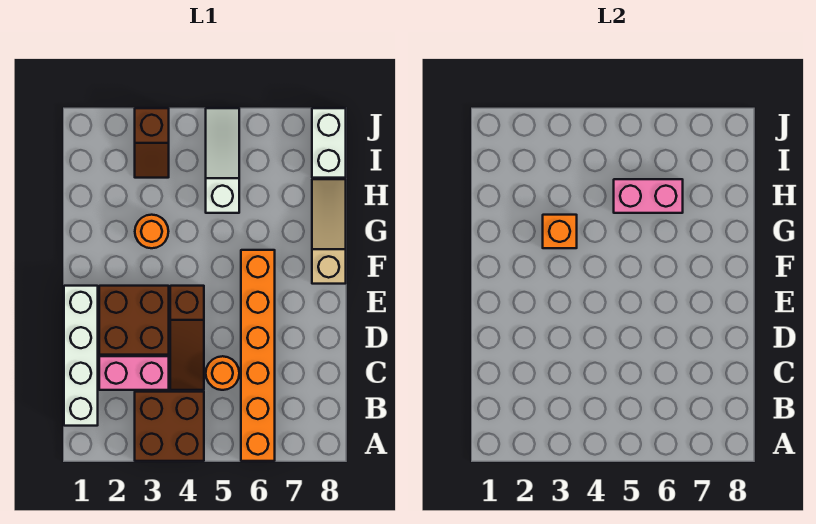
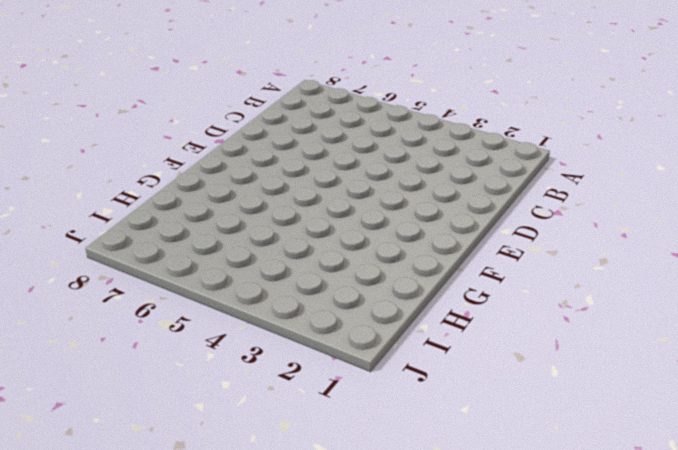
none -> brown brick A3:B4 level 1
none -> orange brick A6:F6 level 1
none -> white brick B1:E1 level 1

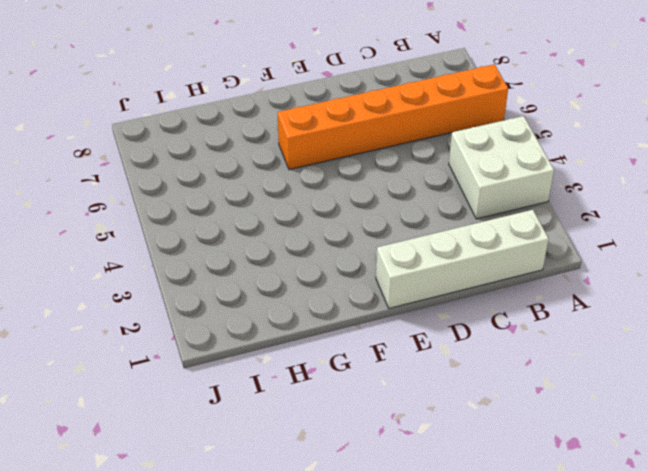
white brick A3:B4 level 1 -> brown brick A3:B4 level 1
none -> pink brick C2:C3 level 1
none -> brown slope C4:E4 level 1 top E
none -> orange round brick C5 level 1

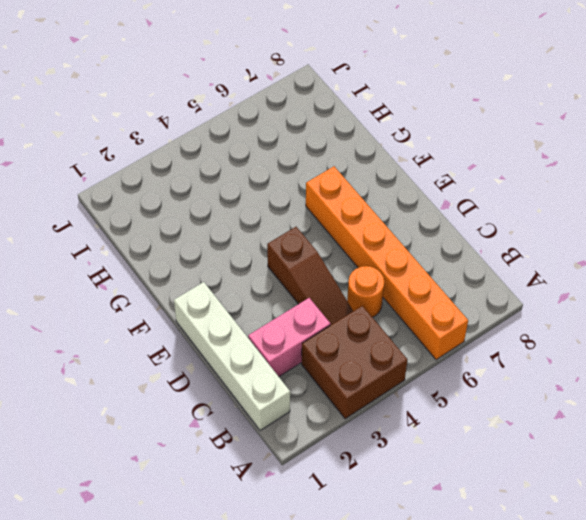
none -> brown brick D2:E3 level 1
none -> tan slope F8:H8 level 1 top F
none -> orange round brick G3 level 1

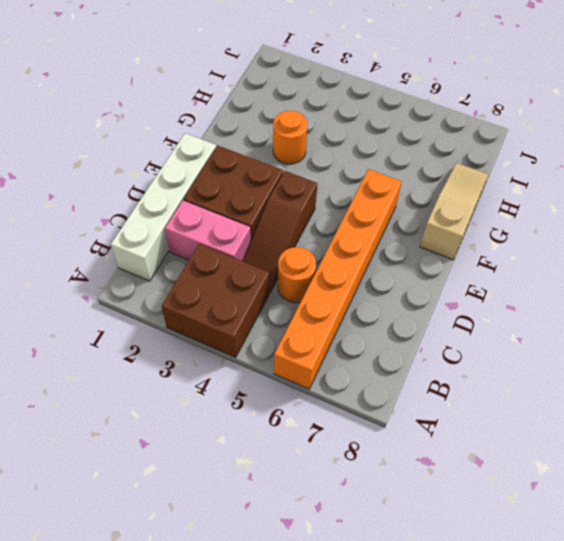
none -> white slope H5:J5 level 1 top H
none -> brown slope I3:J3 level 1 top J
none -> white brick I8:J8 level 1

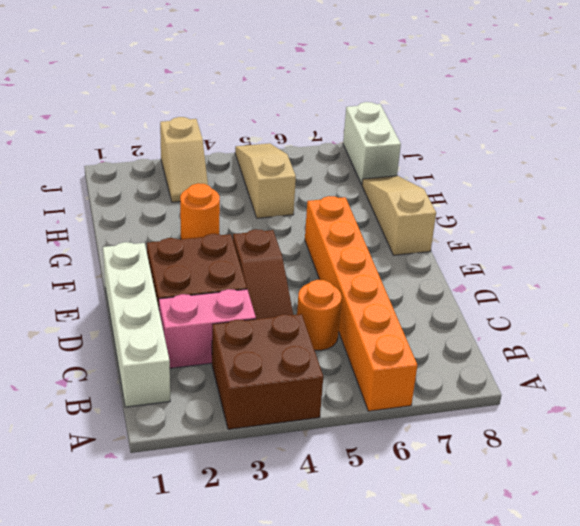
tan slope H5:J5 level 1 top H -> white slope H5:J5 level 1 top H
tan slope I3:J3 level 1 top J -> brown slope I3:J3 level 1 top J
none -> orange brick G3 level 2
none -> pink brick H5:H6 level 2

